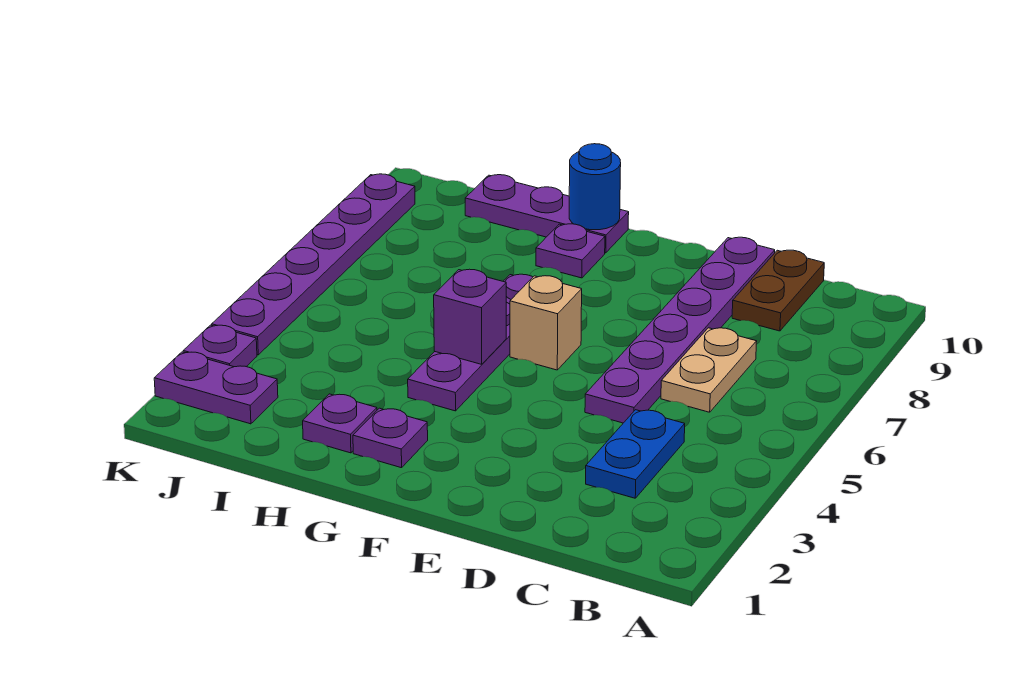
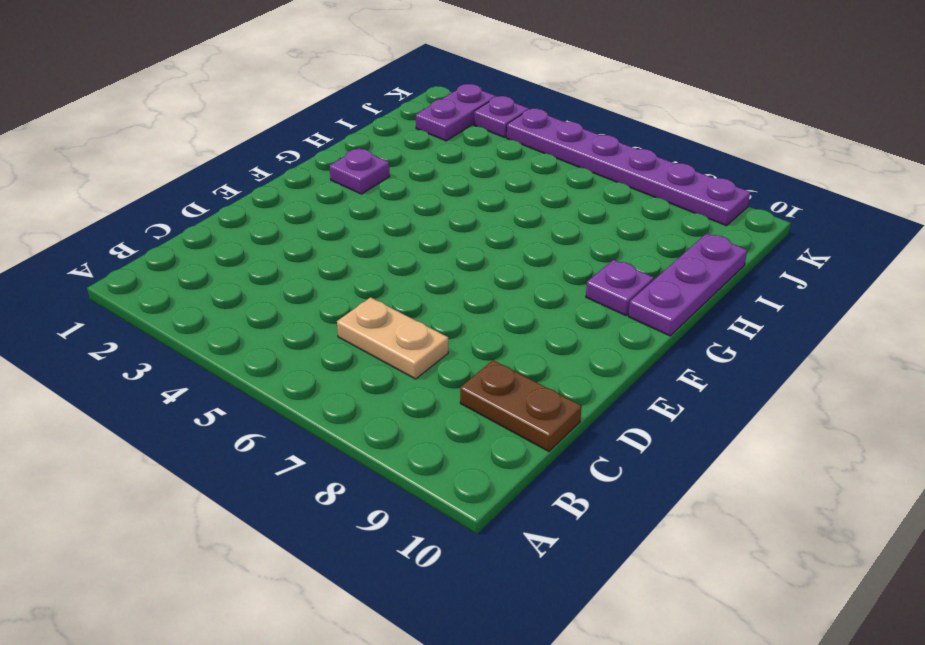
none -> blue plate C3:C4 level 1
none -> purple plate D5:D10 level 1
none -> tan brick F6 level 1

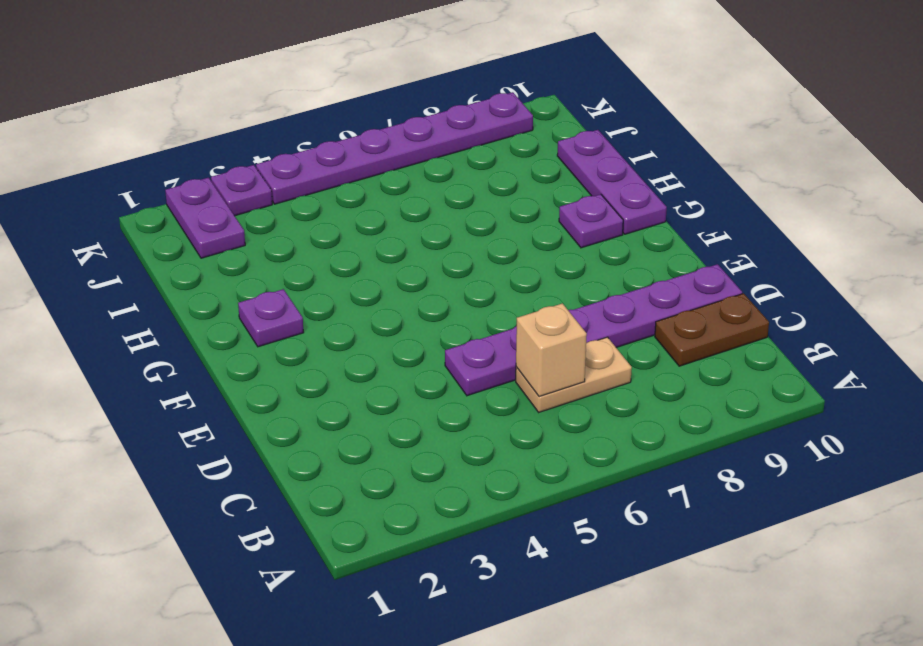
tan brick C6 level 2 -> tan brick F6 level 1
none -> blue plate C3:C4 level 1
none -> purple plate G4:G7 level 1
none -> purple plate H2 level 1

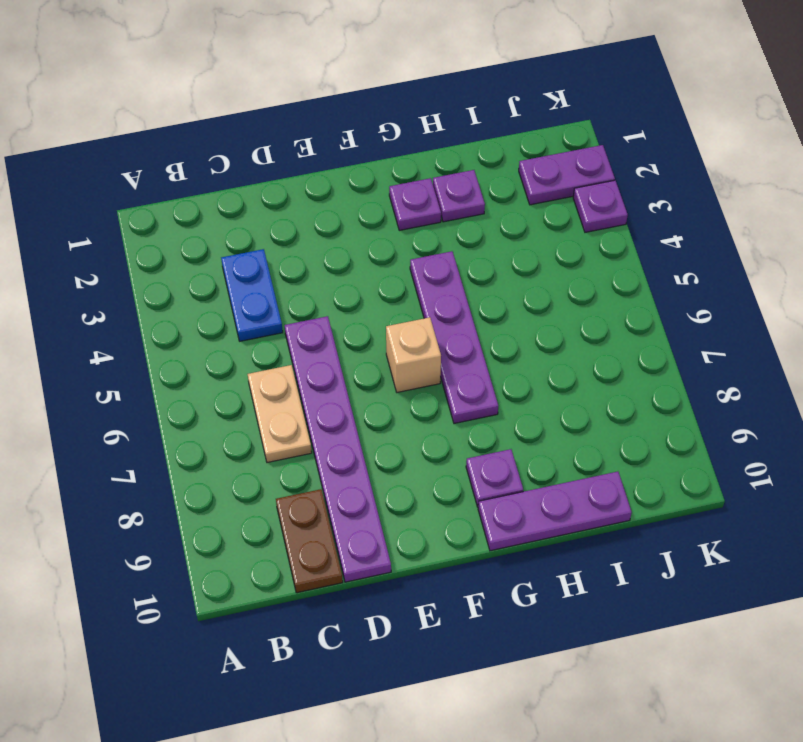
none -> purple plate K4:K9 level 1
none -> purple brick G5 level 2
none -> blue round brick G10 level 2

